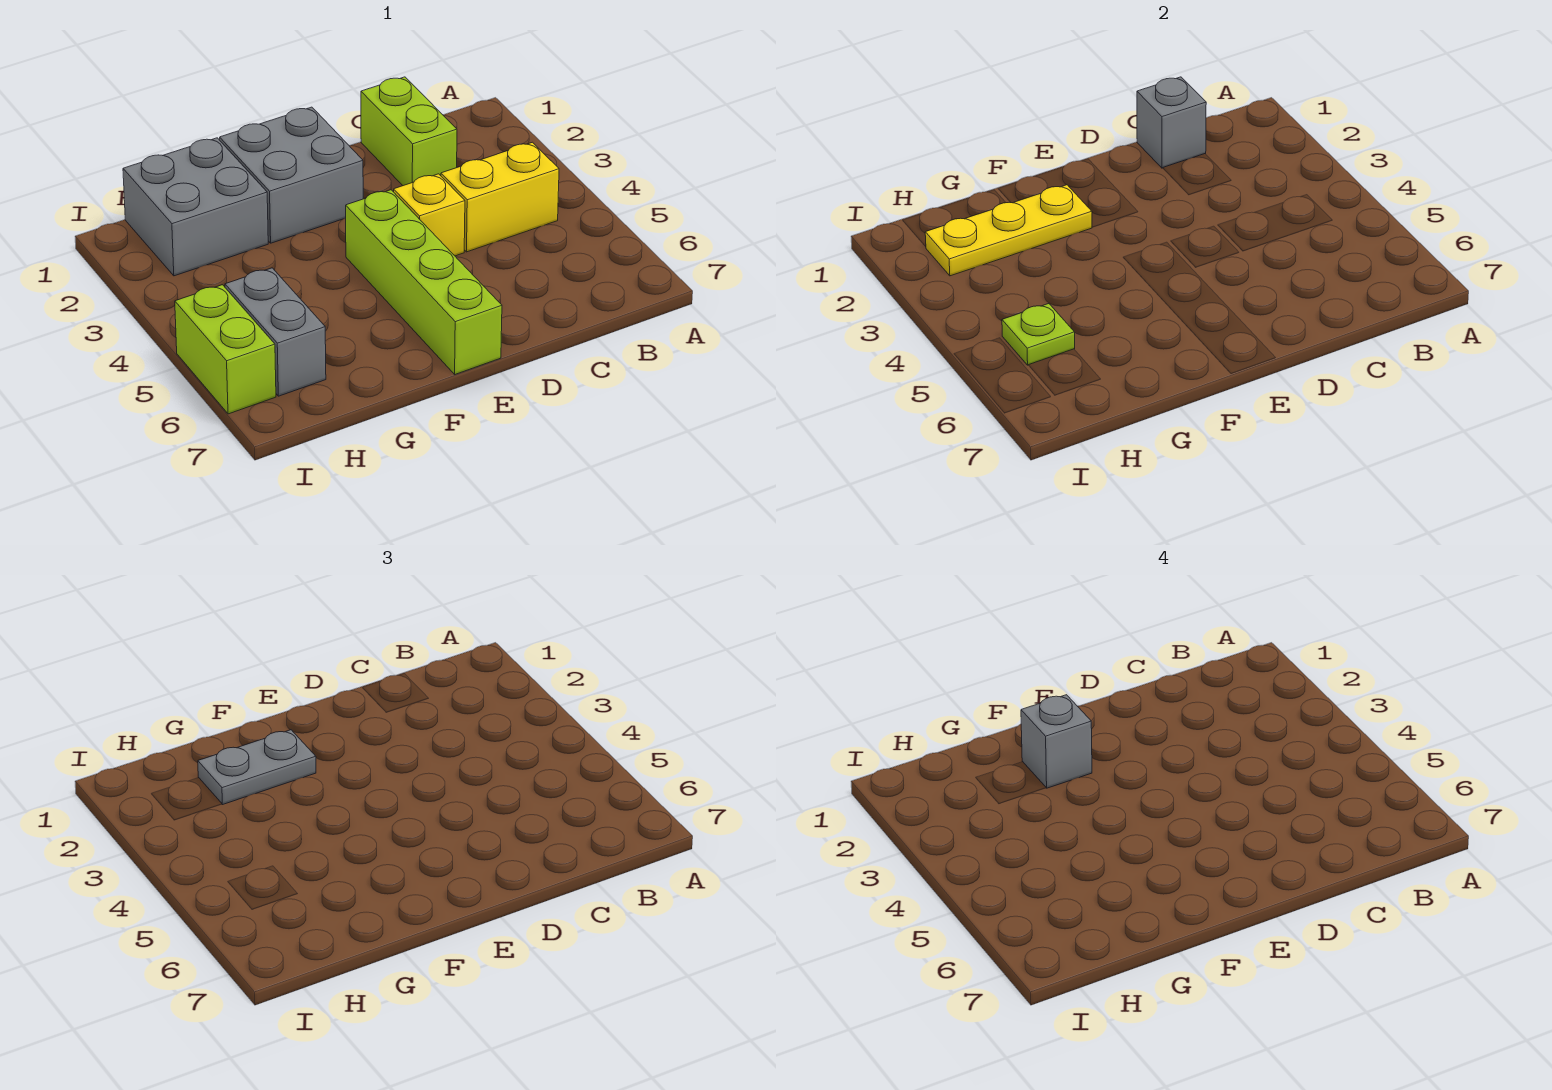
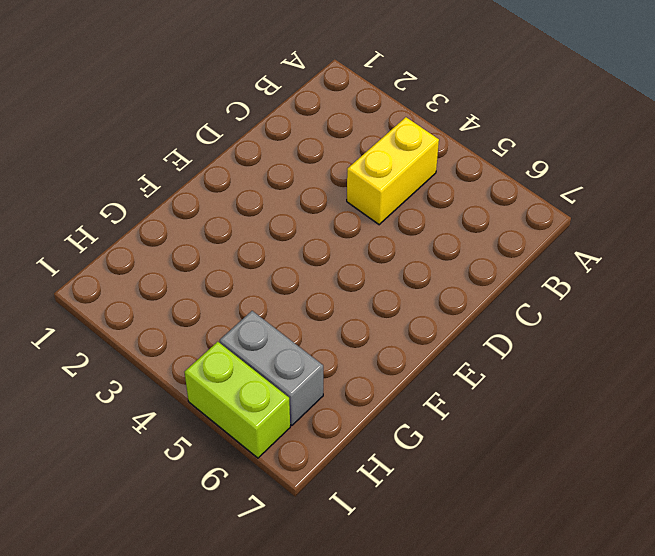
none -> lime brick C1:C2 level 1
none -> yellow brick D4 level 1
none -> grey brick E1:F2 level 1

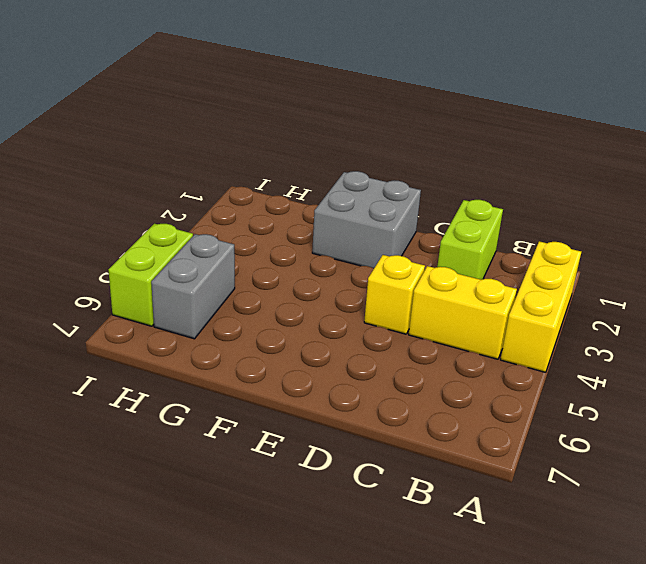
yellow brick A2:A4 level 1 -> none
none -> lime brick E4:E7 level 1
none -> grey brick G1:H2 level 1
none -> grey brick C1 level 2

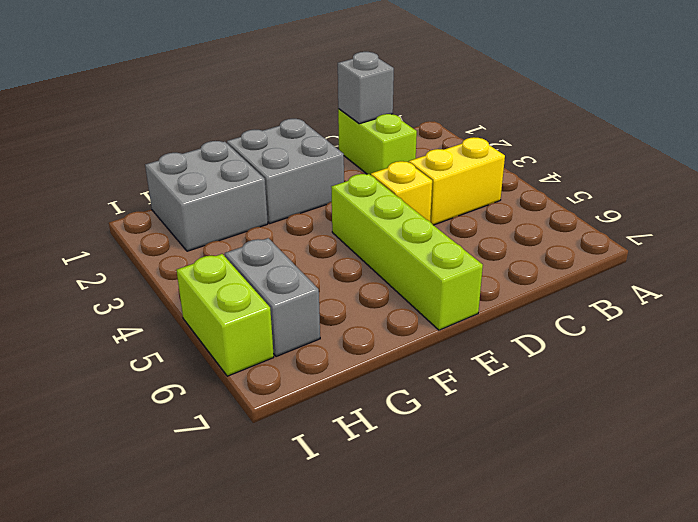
none -> yellow plate F2:H2 level 2
none -> lime plate H5 level 2
none -> grey plate F2:G2 level 3

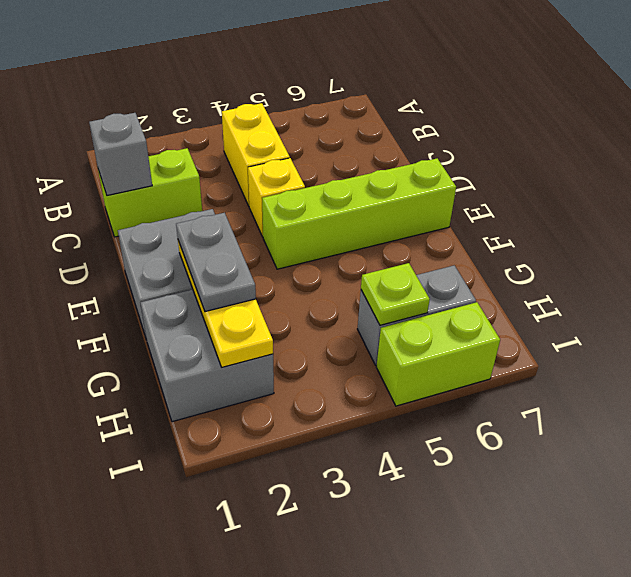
none -> grey brick F2 level 4

